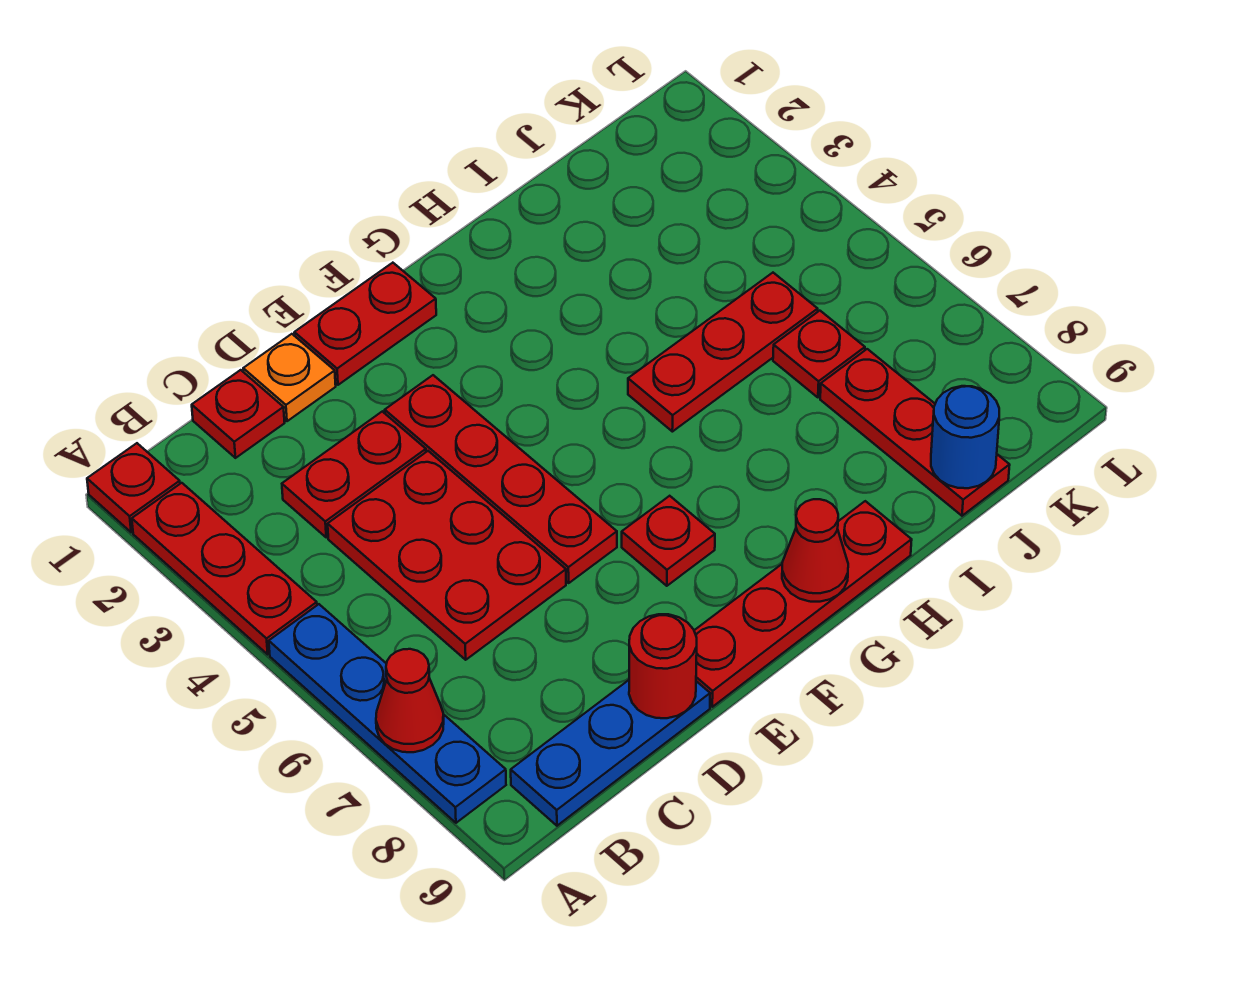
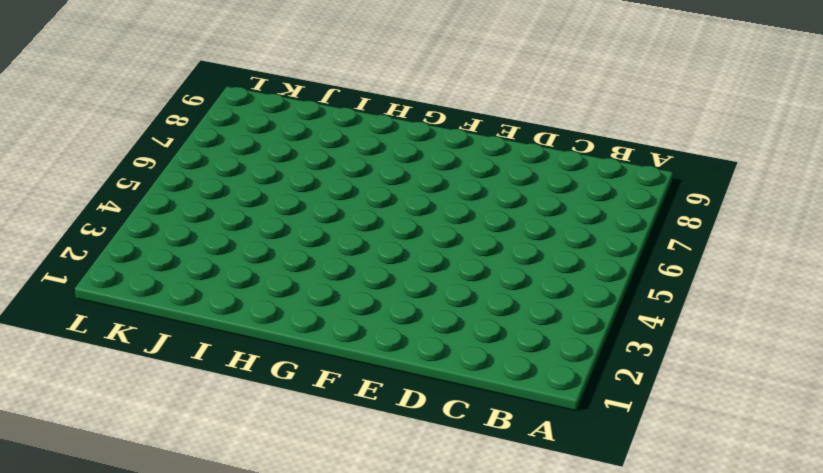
none -> red plate A1 level 1
none -> red plate A2:A4 level 1
none -> blue plate A5:A8 level 1

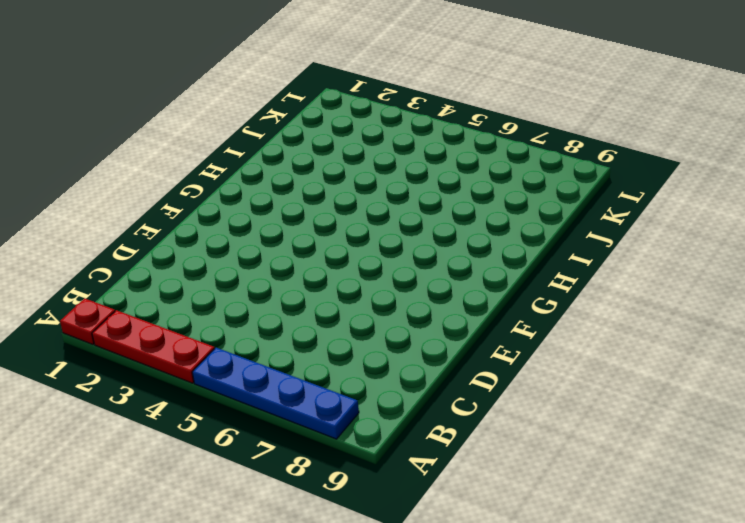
none -> blue plate B9:D9 level 1
none -> red plate C1 level 1
none -> red plate C3:D3 level 1

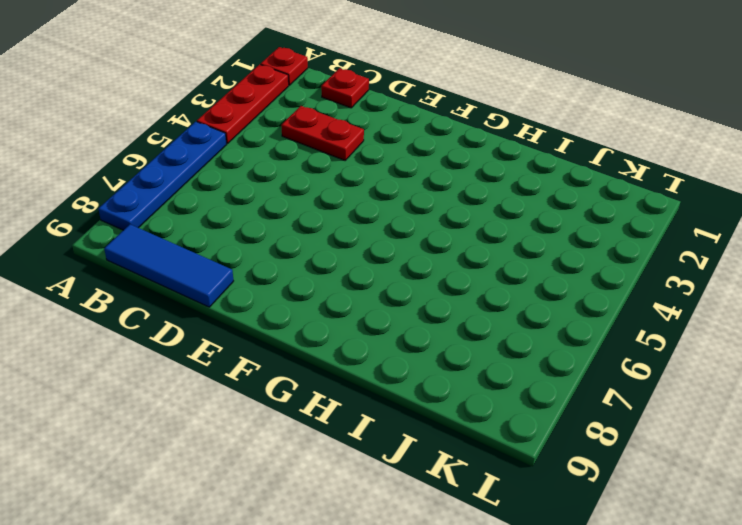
blue tile B9:D9 level 1 -> blue plate B9:D9 level 1
none -> red plate C4:D6 level 1
none -> orange plate D1 level 1
none -> red plate E1:F1 level 1

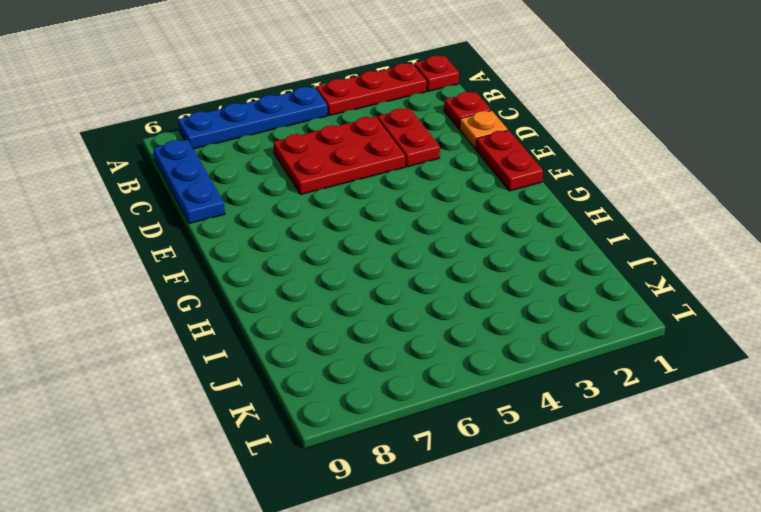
none -> red plate E3:E6 level 1
none -> red plate E9:H9 level 1
none -> red plate F7 level 1

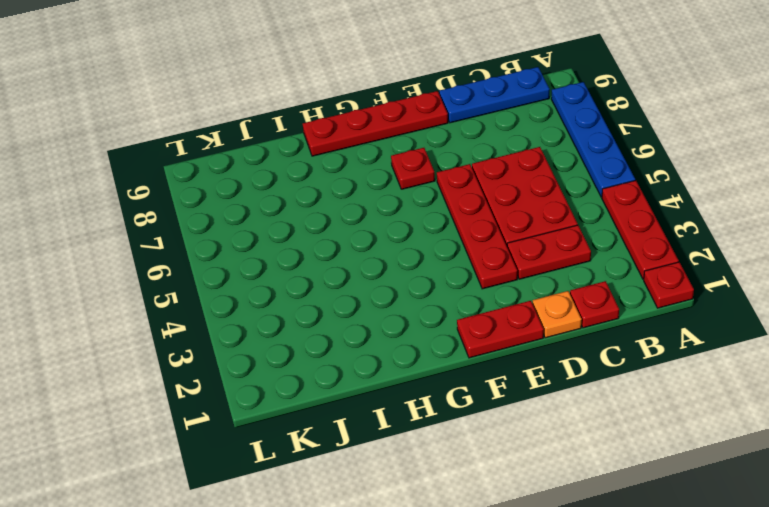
none -> red plate H5:J5 level 1
none -> red plate J6 level 1
none -> red plate J7:J9 level 1

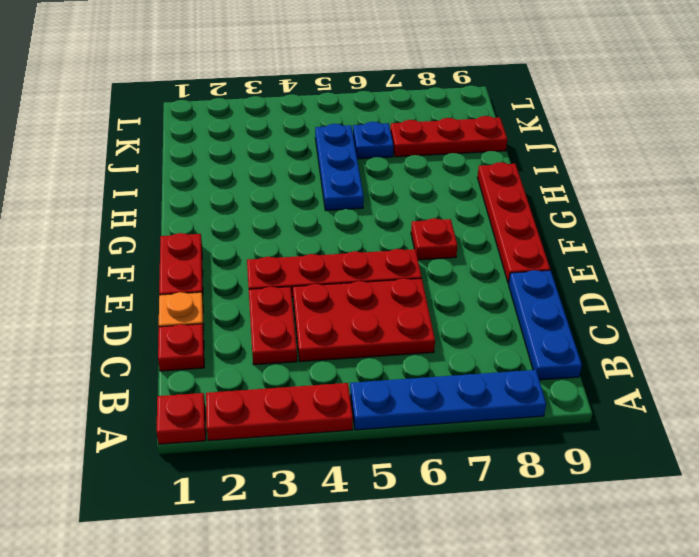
blue plate H5:J5 level 1 -> red plate H5:J5 level 1
blue plate J6 level 1 -> red plate J6 level 1
none -> red cone A7 level 2
none -> red round brick D9 level 2
none -> red cone G9 level 2

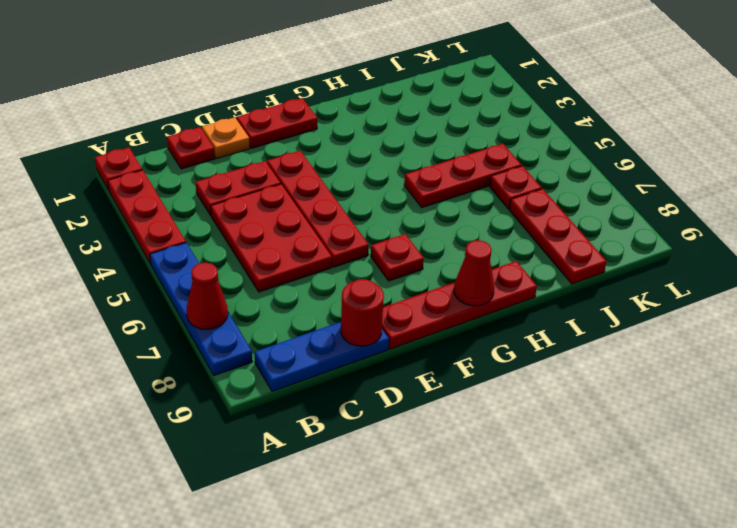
none -> blue round brick J9 level 2

